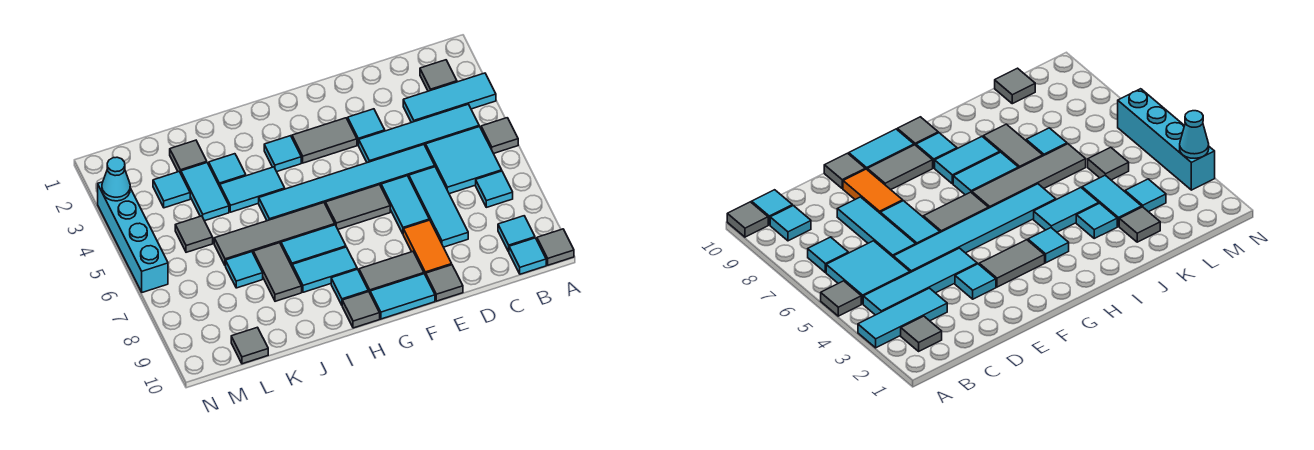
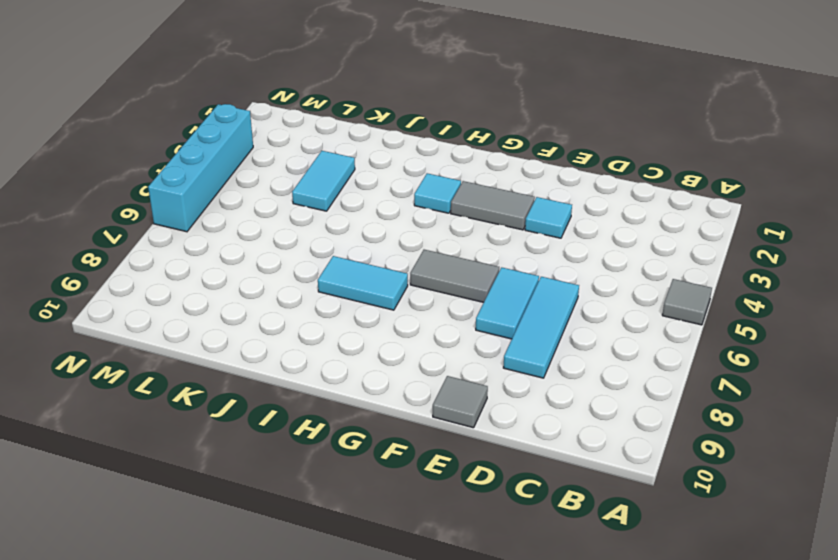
none -> cyan tile A3:C3 level 1
none -> grey tile A10 level 1
none -> grey tile B2 level 1
none -> cyan tile B4:E4 level 1

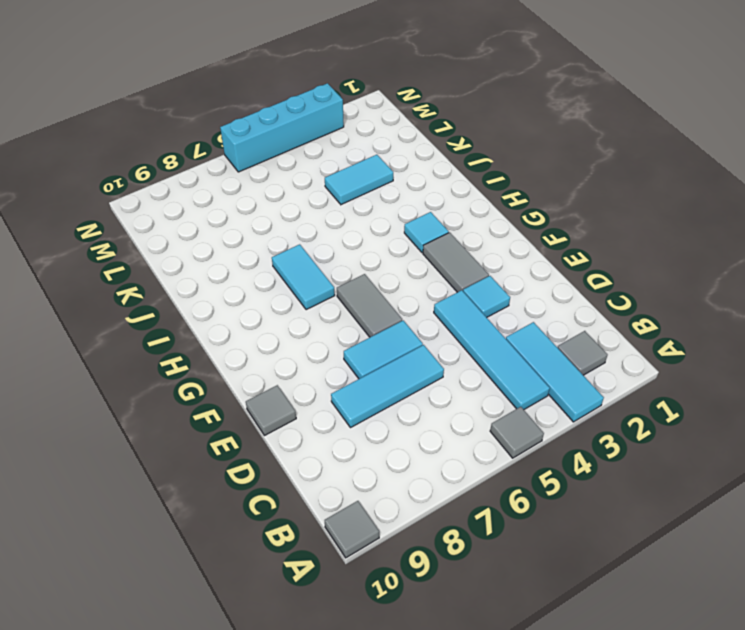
none -> cyan tile B5:C6 level 1
none -> cyan tile B7 level 1
none -> cyan tile B9 level 1
none -> cyan tile B10 level 1

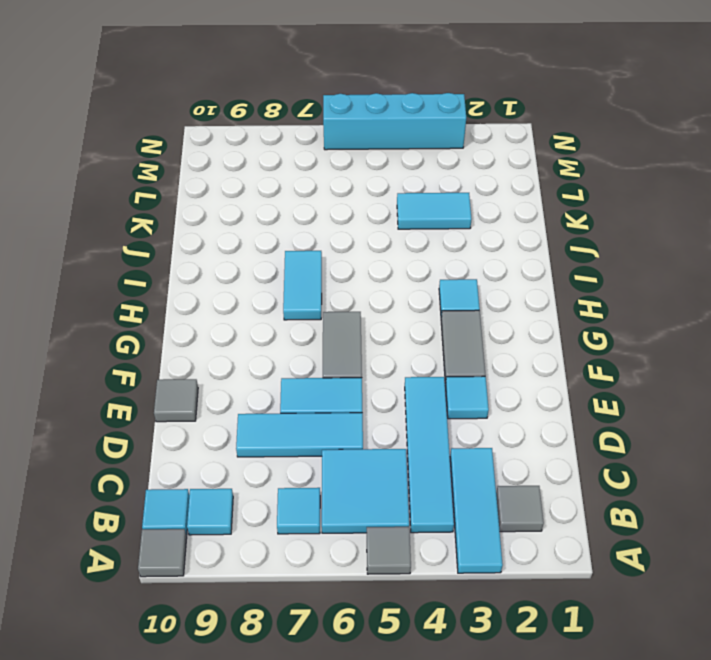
none -> cyan tile D5:I5 level 1
none -> orange tile E8:E9 level 1
none -> grey tile F9:G9 level 1
none -> cyan tile F10:G10 level 1

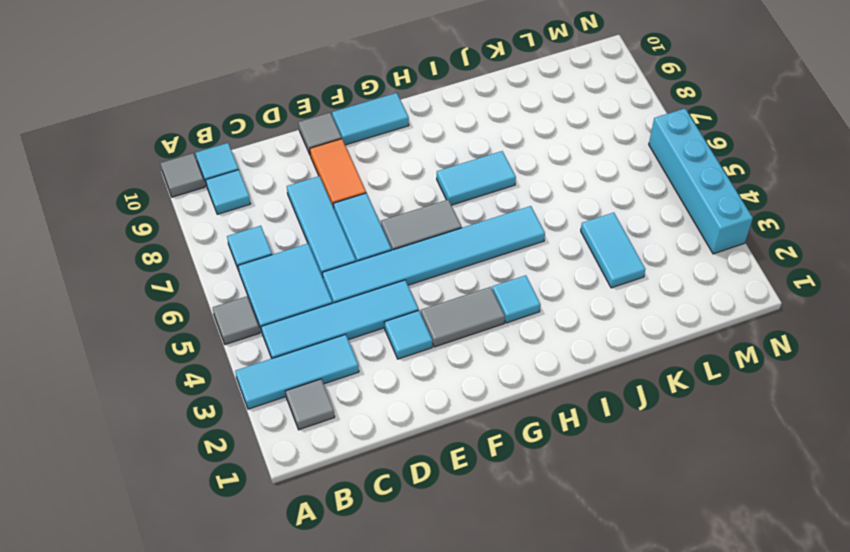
none -> grey tile F9:G9 level 1
none -> grey tile H6:K6 level 1
none -> cyan tile H8:I8 level 1
none -> cyan tile H9 level 1

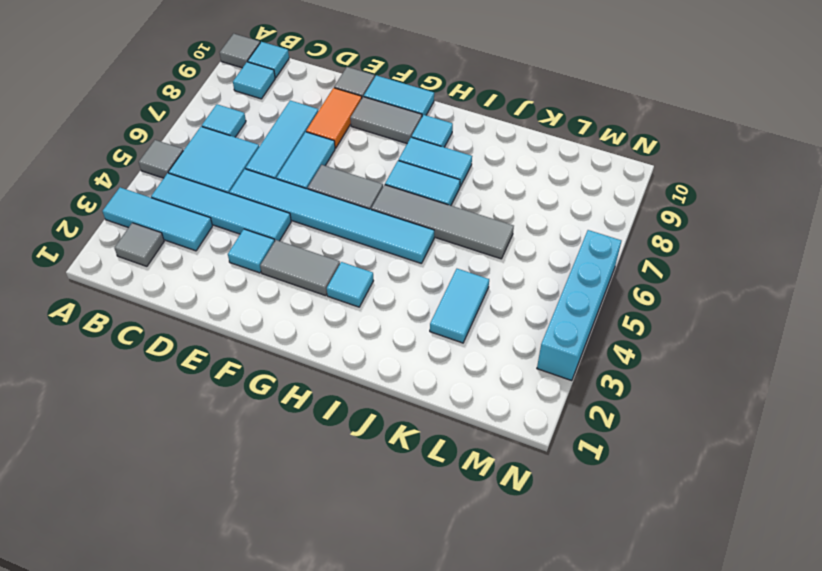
none -> grey tile H10 level 1
none -> cyan tile I4:J4 level 1
none -> cyan tile J3 level 1
none -> grey tile J7:J8 level 1

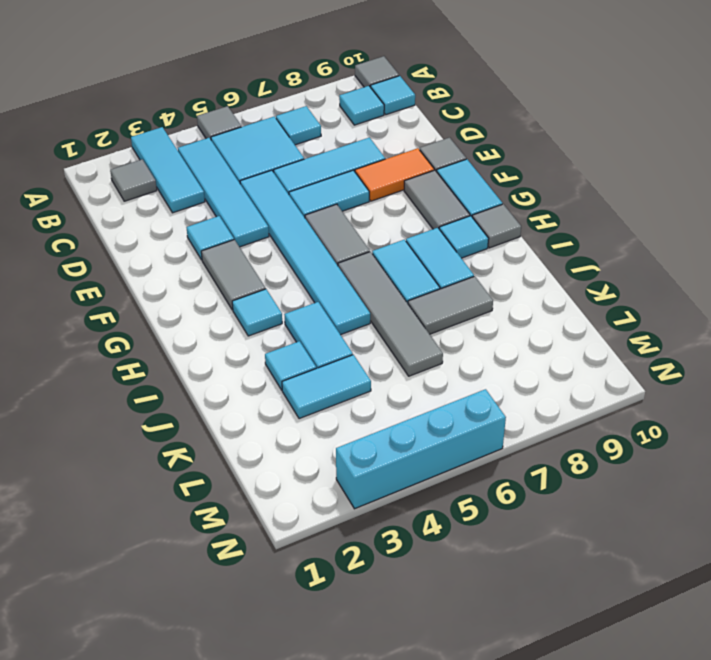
none -> grey tile K2 level 1
none -> cyan tile K7 level 1
none -> cyan tile L3 level 1
none -> grey tile L5 level 1

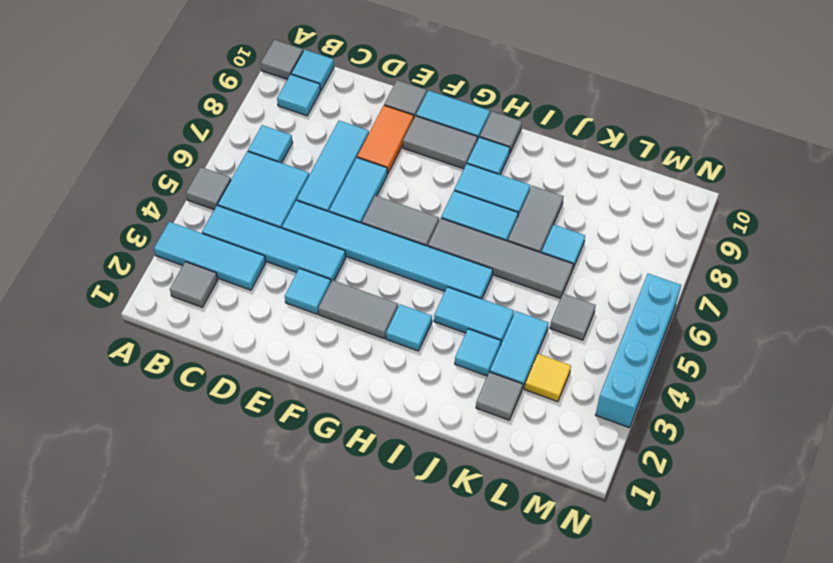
yellow tile L3 level 1 -> cyan tile L3 level 1
none -> grey tile L10 level 1
none -> cyan cone N3 level 2

